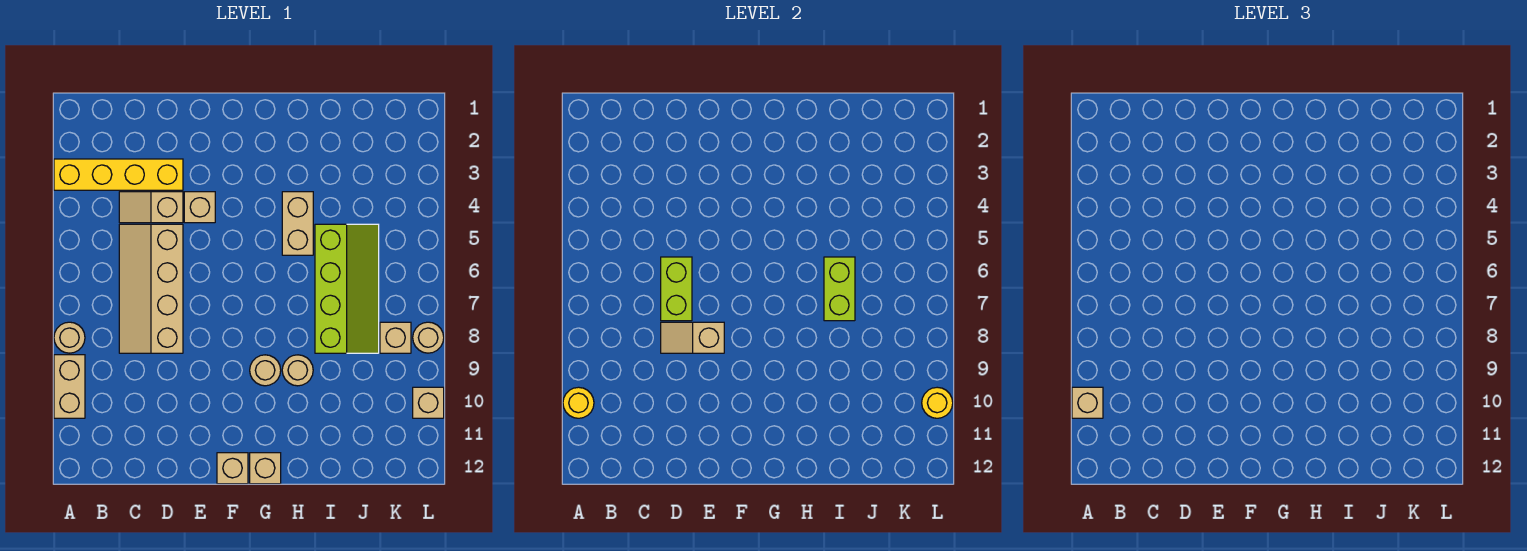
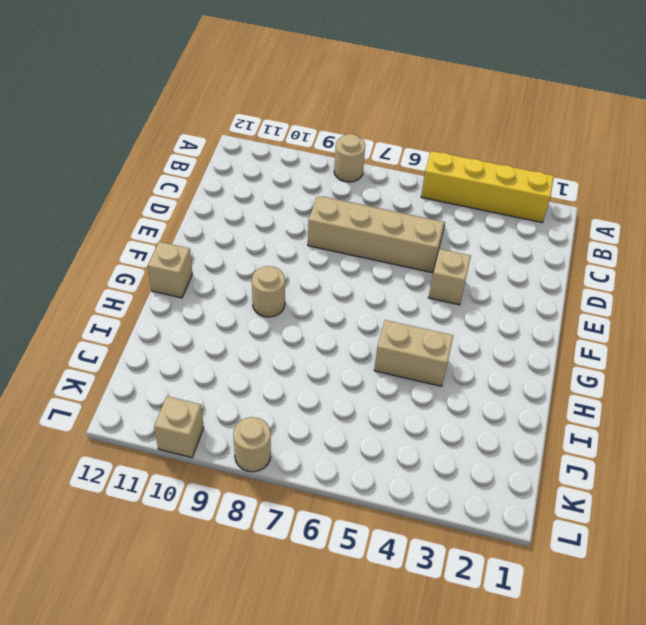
yellow brick A2:A5 level 1 -> yellow brick A3:D3 level 1
none -> tan brick A9:A10 level 1
none -> tan slope C4:D4 level 1 top D
none -> tan brick F12 level 1

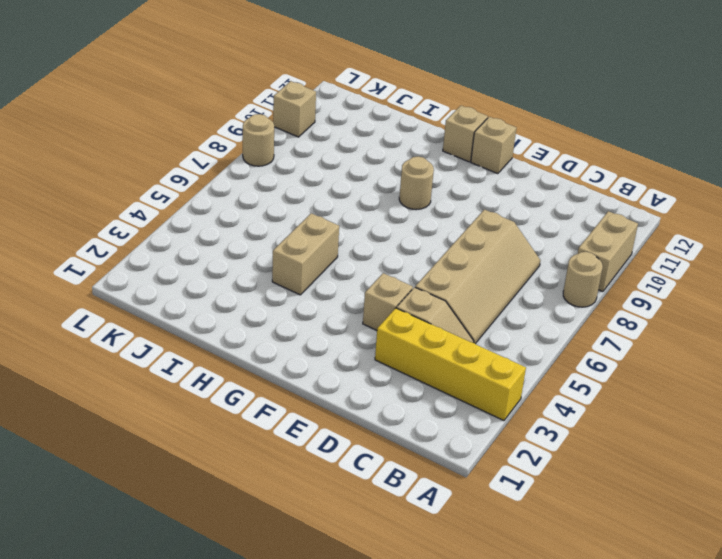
none -> tan round brick H9 level 1
none -> lime slope I5:J8 level 1 top I
none -> tan brick K8 level 1

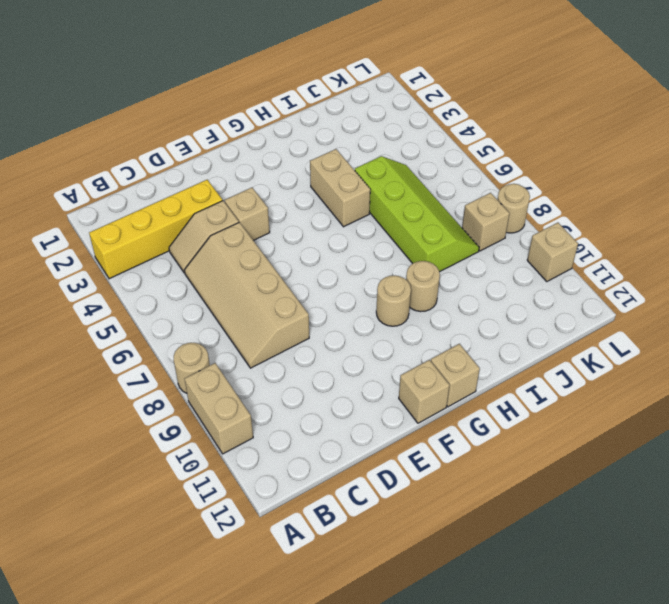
none -> yellow round brick A10 level 2
none -> lime brick D6:D7 level 2
none -> tan slope D8:E8 level 2 top E

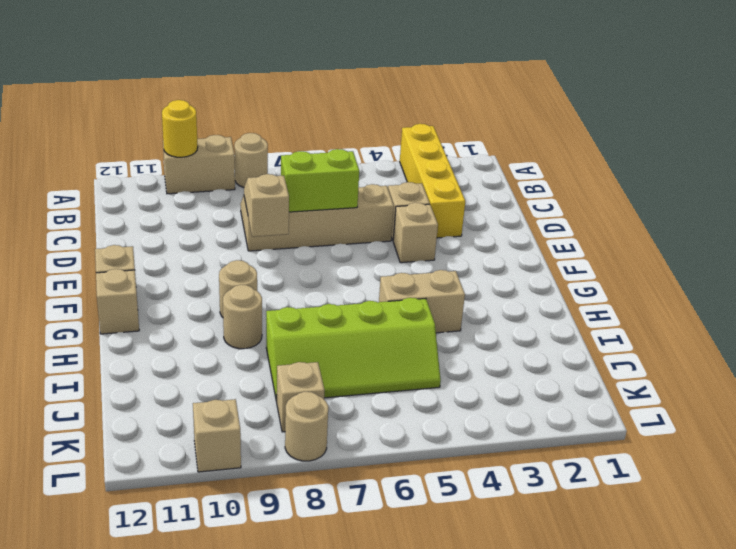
none -> lime brick I6:I7 level 2
none -> yellow round brick L10 level 2
none -> tan brick A10 level 3

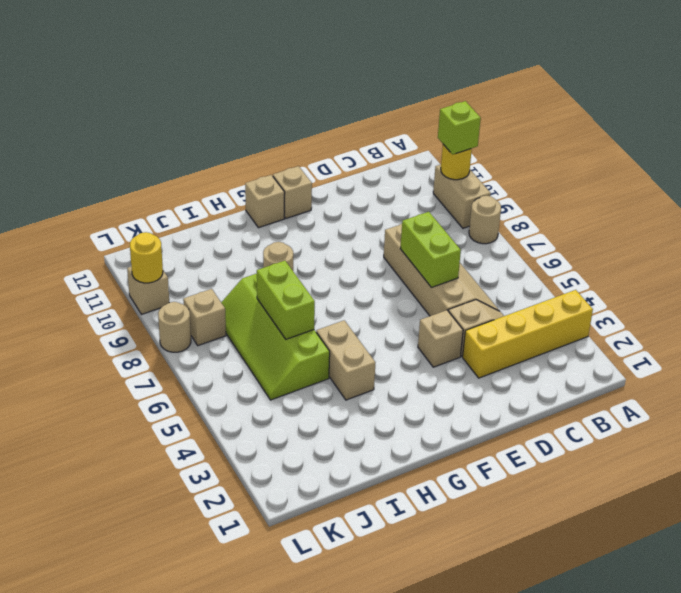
lime brick A10 level 3 -> tan brick A10 level 3
none -> tan round brick G9 level 1
none -> tan slope D8:E8 level 2 top E

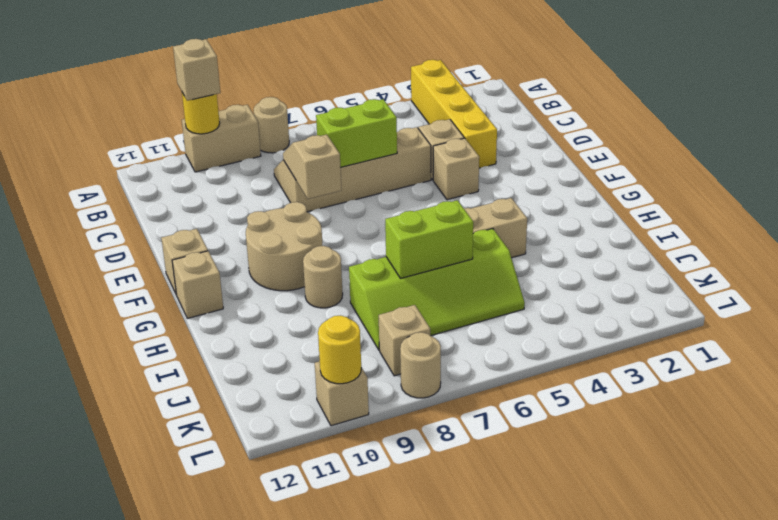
tan round brick F9:G10 level 1 -> tan round brick G9 level 1

